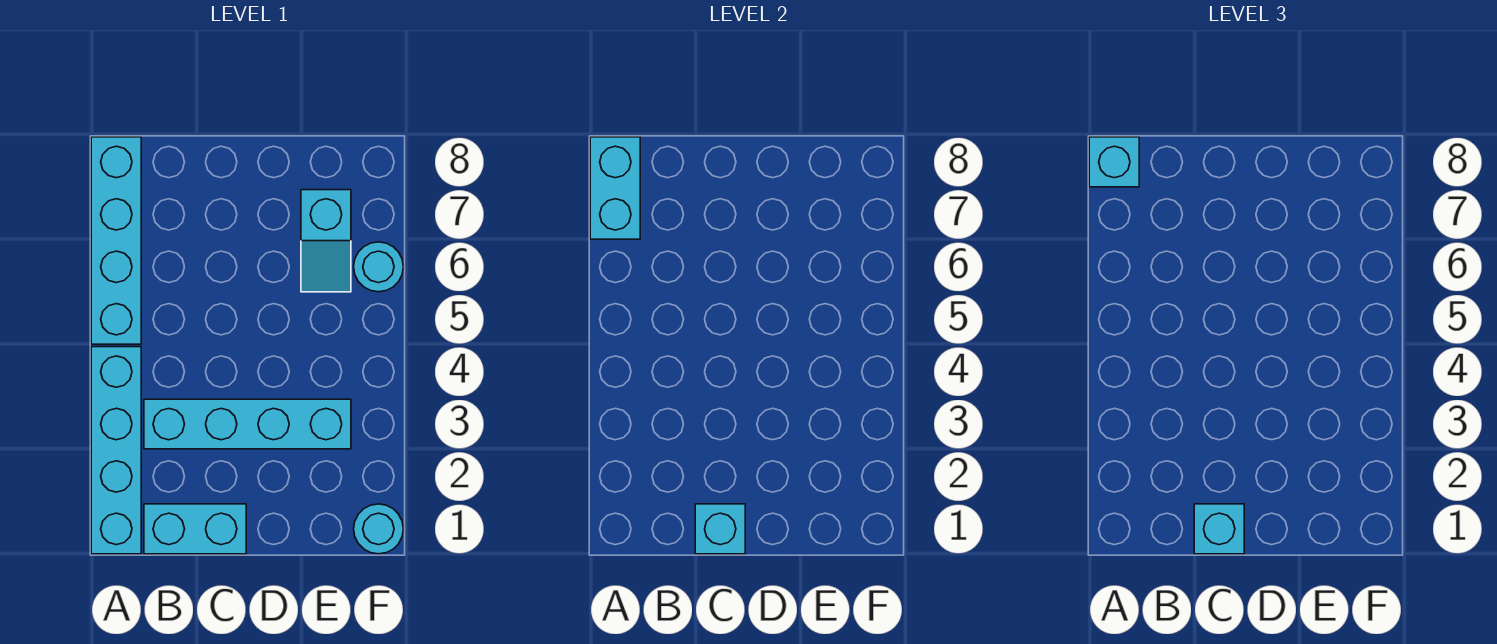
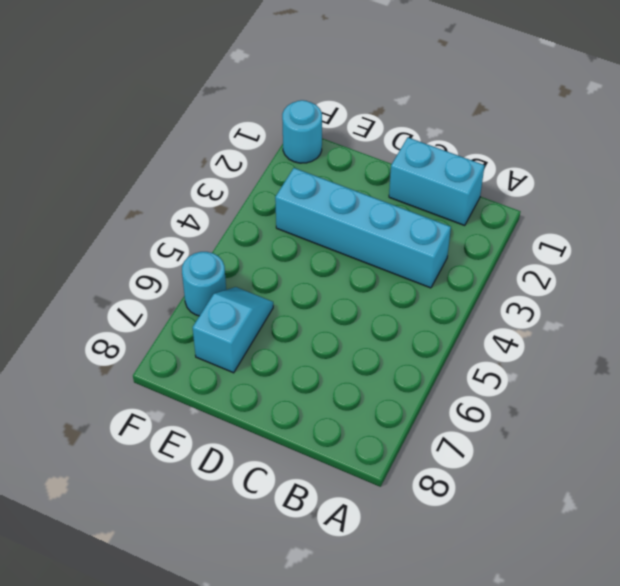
none -> cyan brick A1:A4 level 1
none -> cyan brick A5:A8 level 1

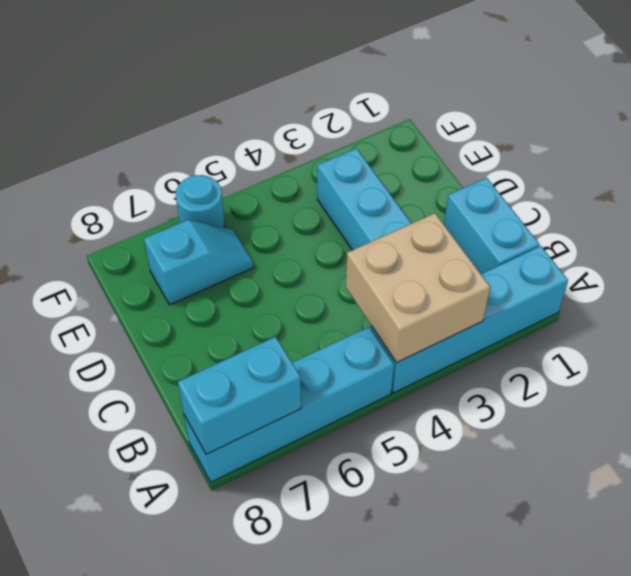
tan brick A3:B4 level 2 -> none
none -> cyan round brick F1 level 1
none -> cyan brick C1 level 2

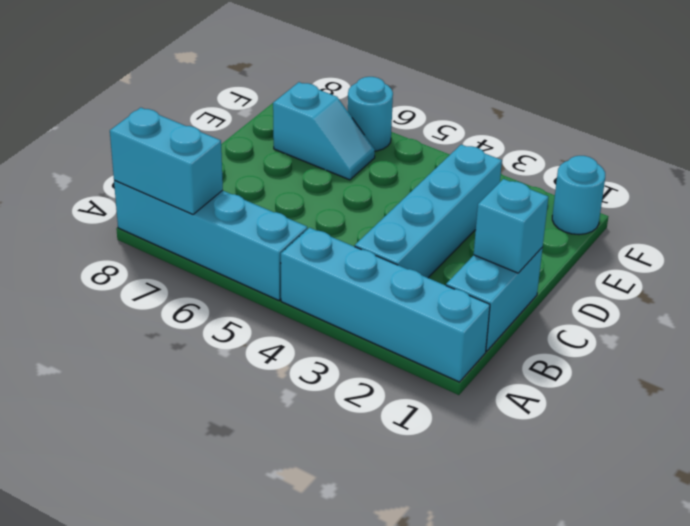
none -> cyan brick A8 level 3
none -> cyan brick C1 level 3

